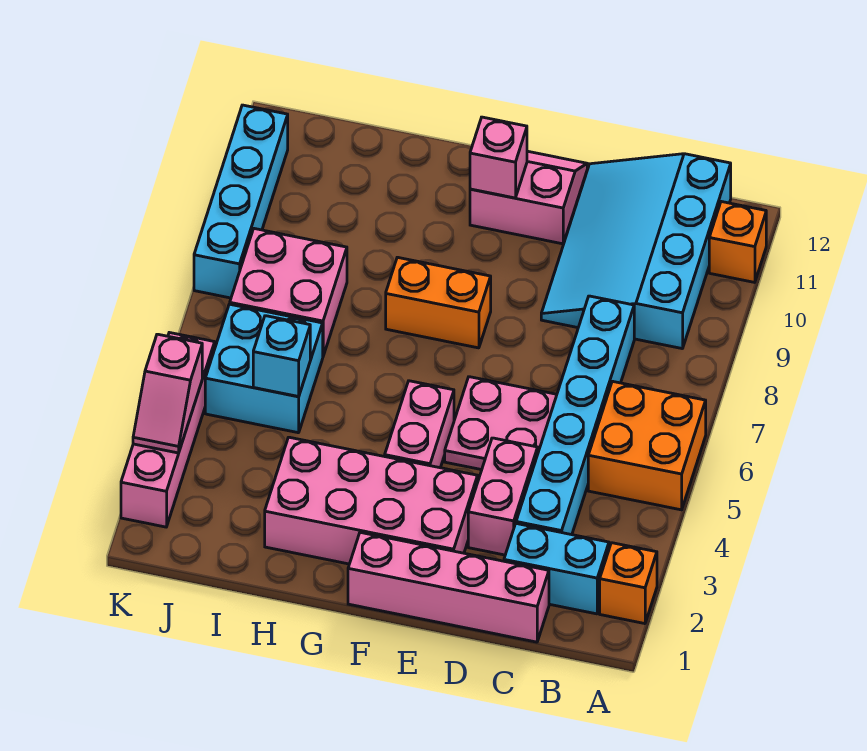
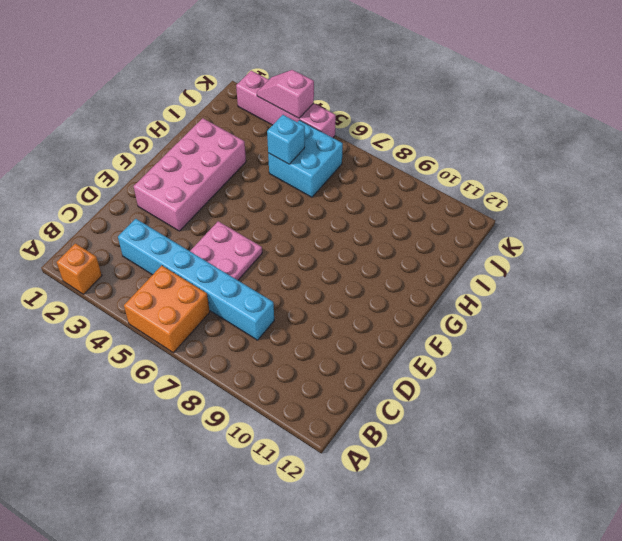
none -> orange brick A11 level 1
none -> cyan brick B2:C2 level 1
none -> cyan slope B9:D12 level 1 top B

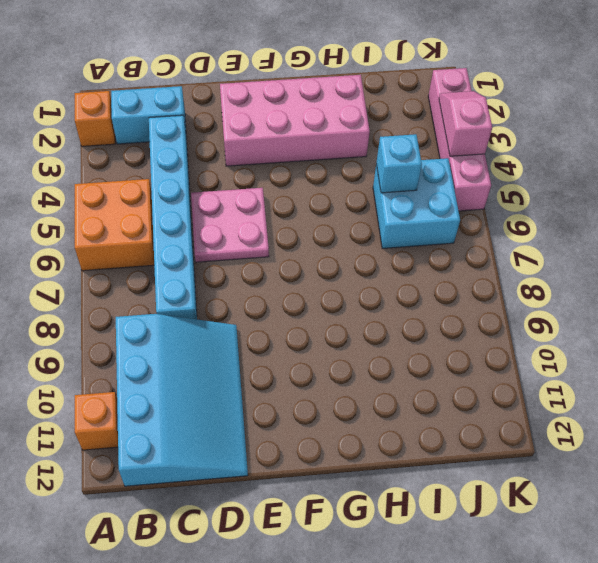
none -> pink brick C1:F1 level 1
none -> pink brick D3:D4 level 1
none -> pink slope E11:F12 level 1 top 11

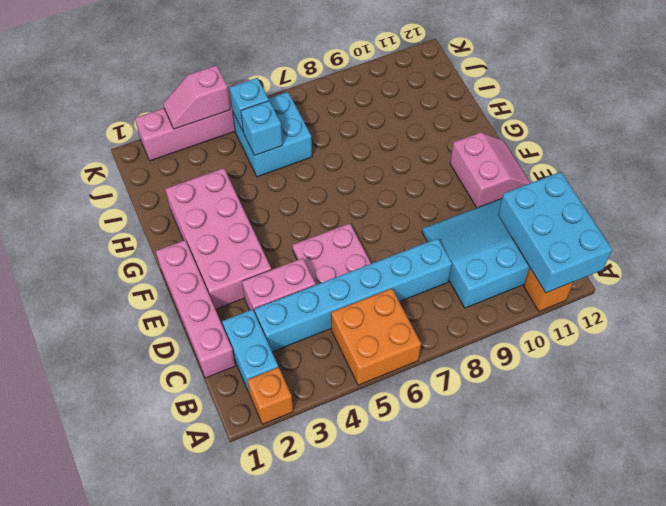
cyan brick A11:C12 level 2 -> none
cyan brick J5 level 2 -> none
none -> pink brick F4:F5 level 1
none -> orange brick F8:G8 level 1
none -> pink brick I7:J8 level 1

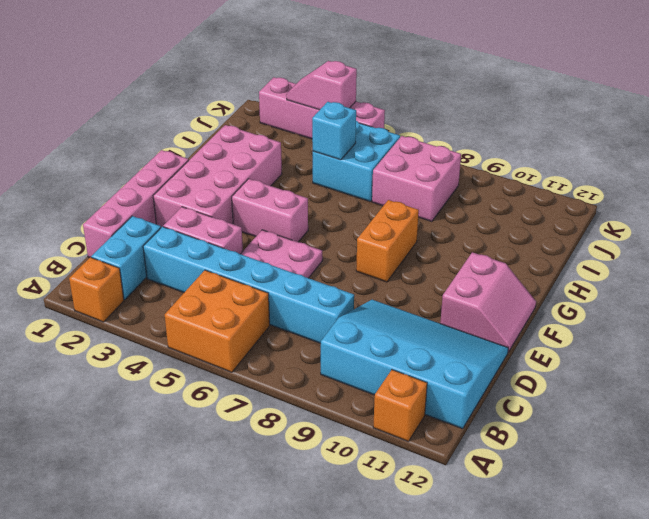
none -> cyan brick K8:K11 level 1
none -> pink brick F11 level 2

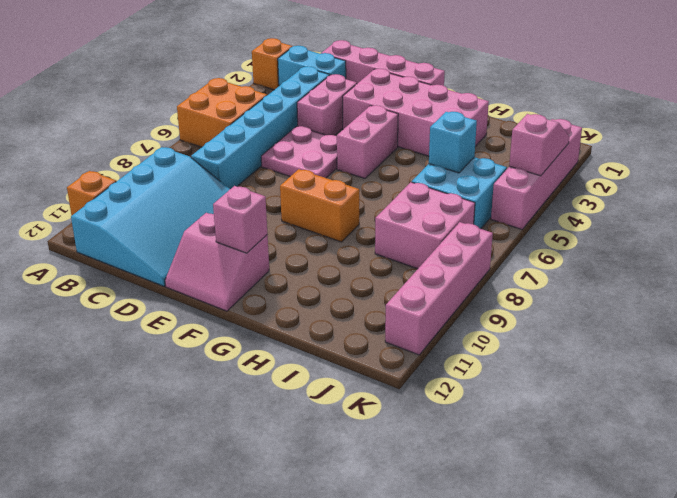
pink brick K8:K11 level 1 -> cyan brick K8:K11 level 1

